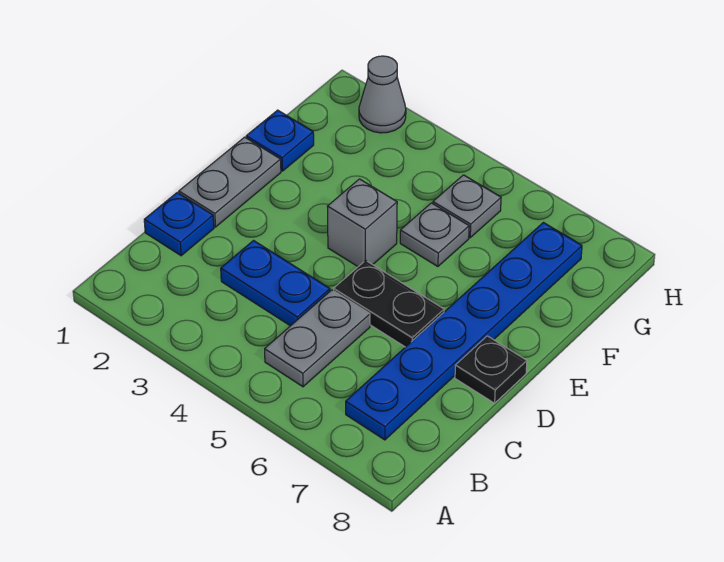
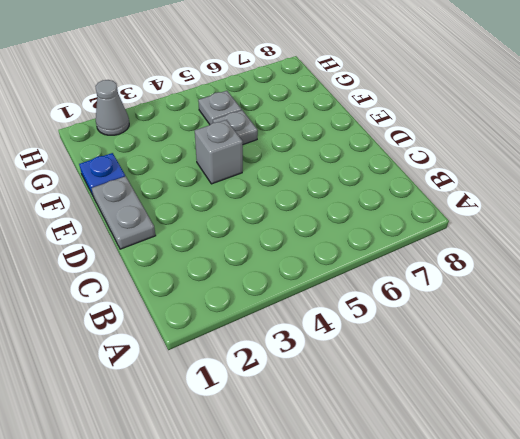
none -> grey plate B5:C5 level 1
none -> blue plate B7:G7 level 1
none -> blue plate C1 level 1

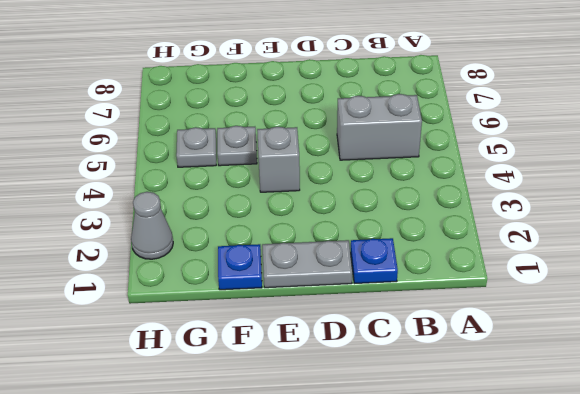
grey brick B5:C5 level 1 -> grey plate B5:C5 level 1
none -> blue plate B7:G7 level 1
none -> blue plate C3:C4 level 1
none -> black plate D5:D6 level 1

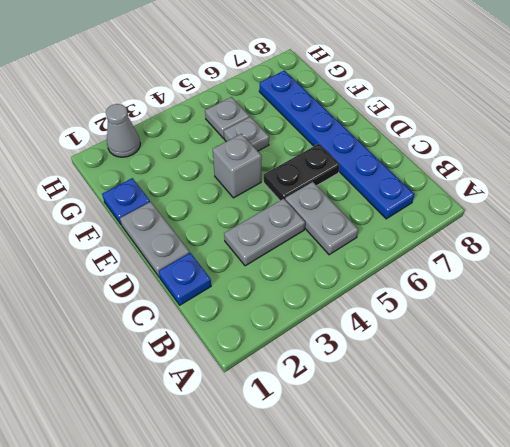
grey plate C3:C4 level 1 -> blue plate C3:C4 level 1
none -> black plate D8 level 1

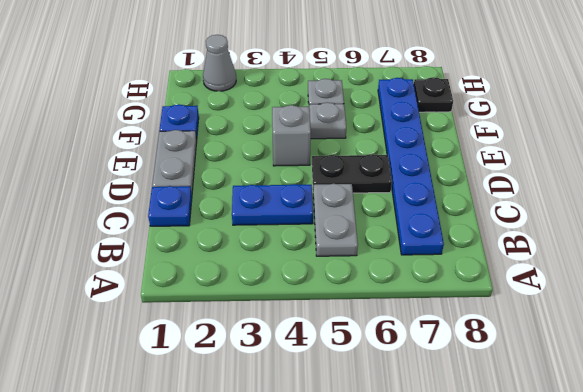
black plate G8 level 1 -> black plate D8 level 1

